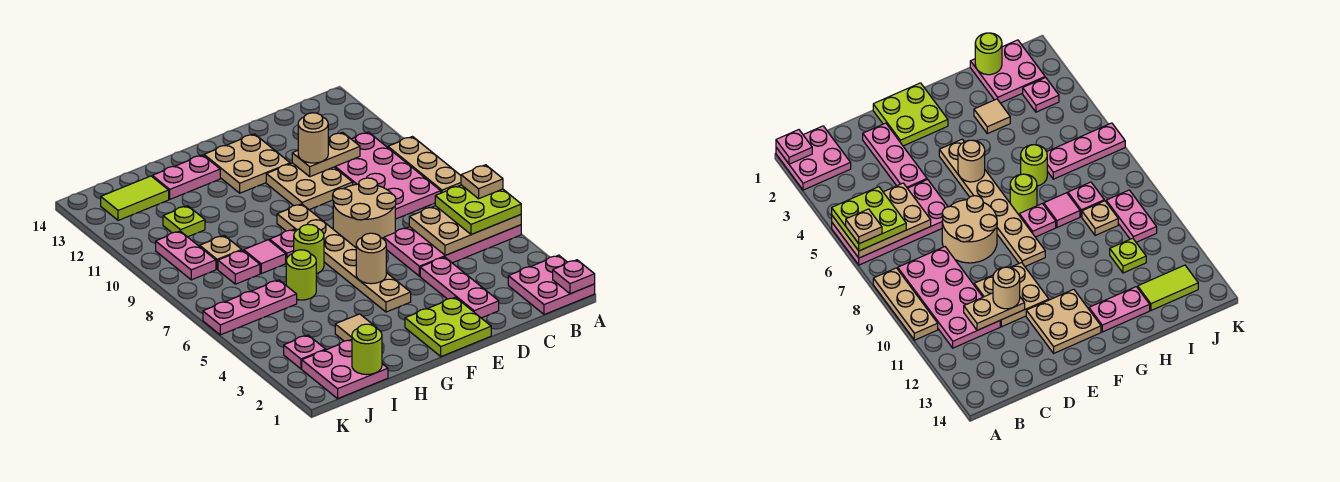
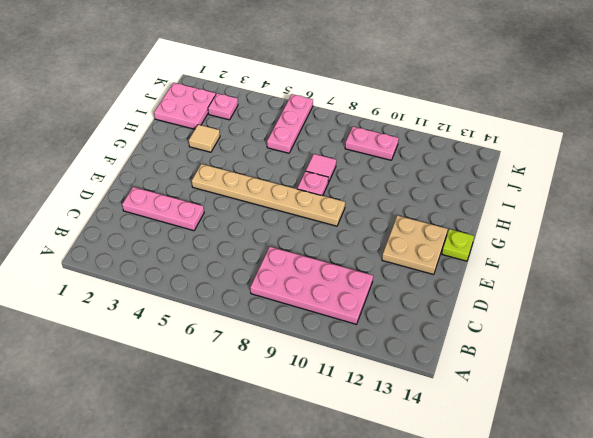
lime plate F14 level 1 -> lime plate I11 level 1
none -> pink plate A1:B2 level 1
none -> pink plate A5:D6 level 1
none -> tan plate A8:A10 level 1
none -> tan round brick D7:E8 level 1

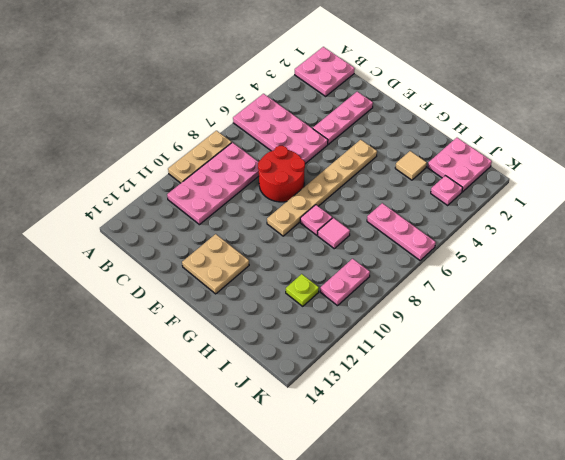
red round brick D7:E8 level 1 -> tan round brick D7:E8 level 1
none -> tan plate D10:E11 level 1
none -> lime plate E1:F2 level 1
none -> lime round brick G7 level 1
none -> pink plate G13:H13 level 1

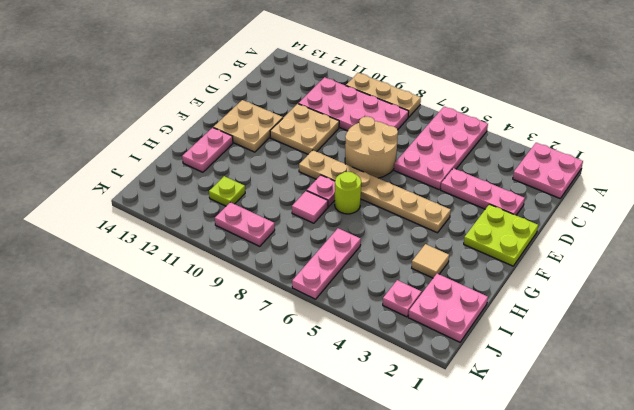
none -> lime round brick H6 level 1
none -> pink plate I8 level 1
none -> tan plate I9 level 1
none -> lime tile I13:J13 level 1

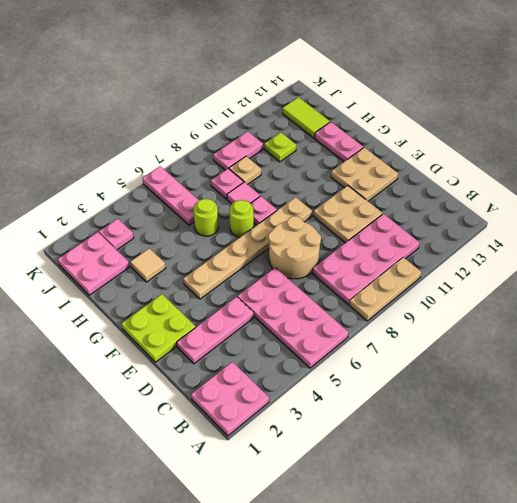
none -> pink plate A1 level 2
none -> tan plate A5:C6 level 2
none -> tan plate C11:D11 level 2
none -> tan round brick F5 level 2

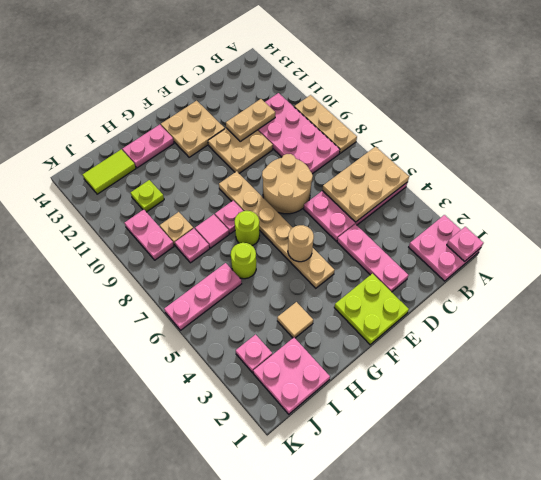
none -> lime round brick I1 level 2
none -> lime plate A5:B6 level 3
none -> tan round brick D11 level 3
none -> tan plate A6 level 4

